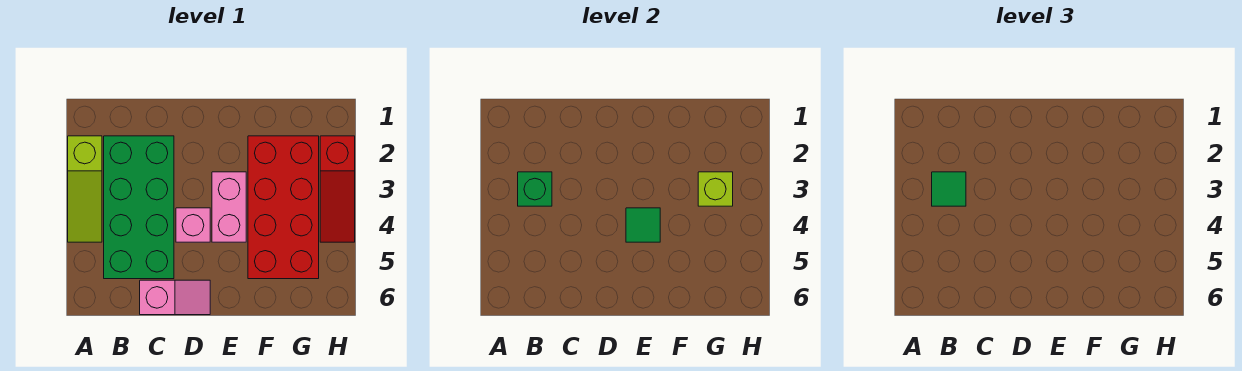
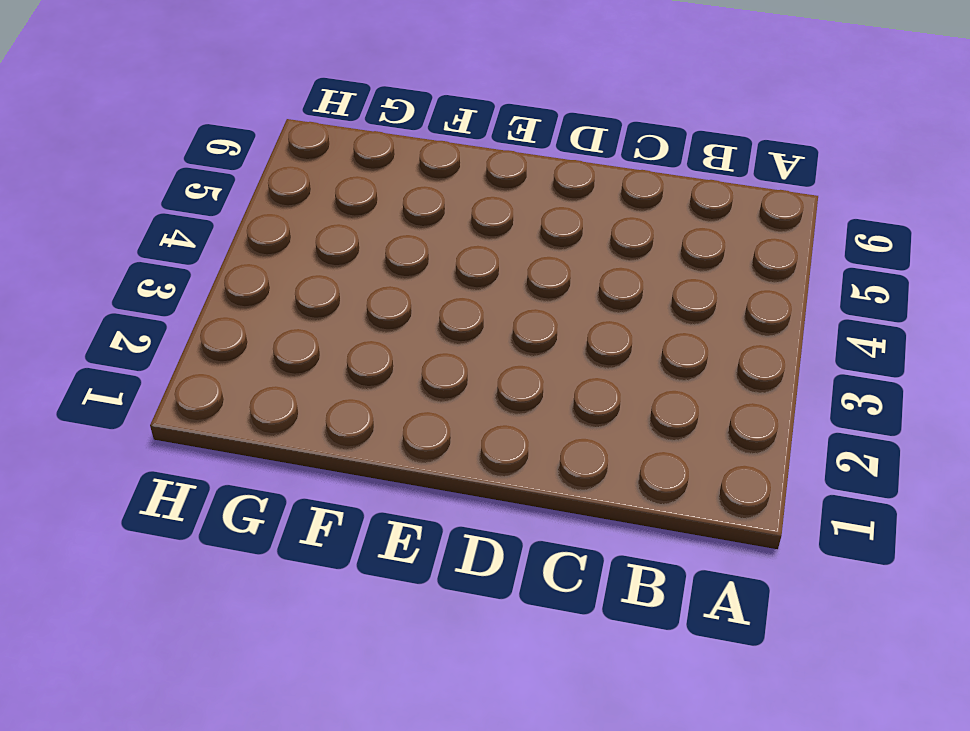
none -> lime slope A2:A4 level 1 top 2
none -> green brick B2:C5 level 1

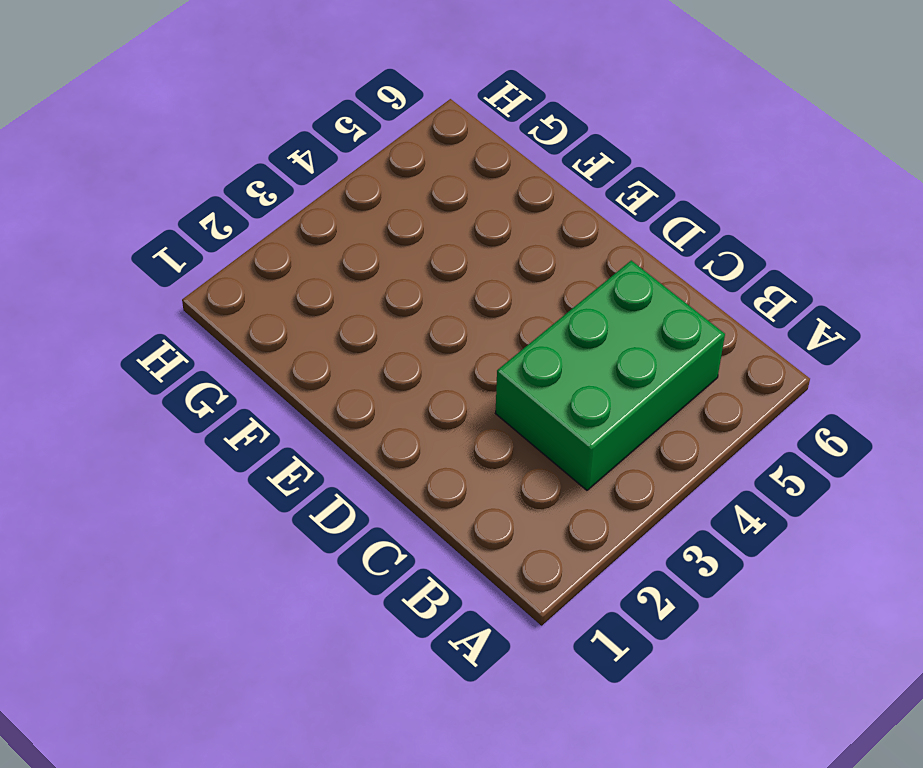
green brick B3:C5 level 1 -> green brick B2:C5 level 1
none -> lime slope A2:A4 level 1 top 2
none -> pink slope C6:D6 level 1 top C

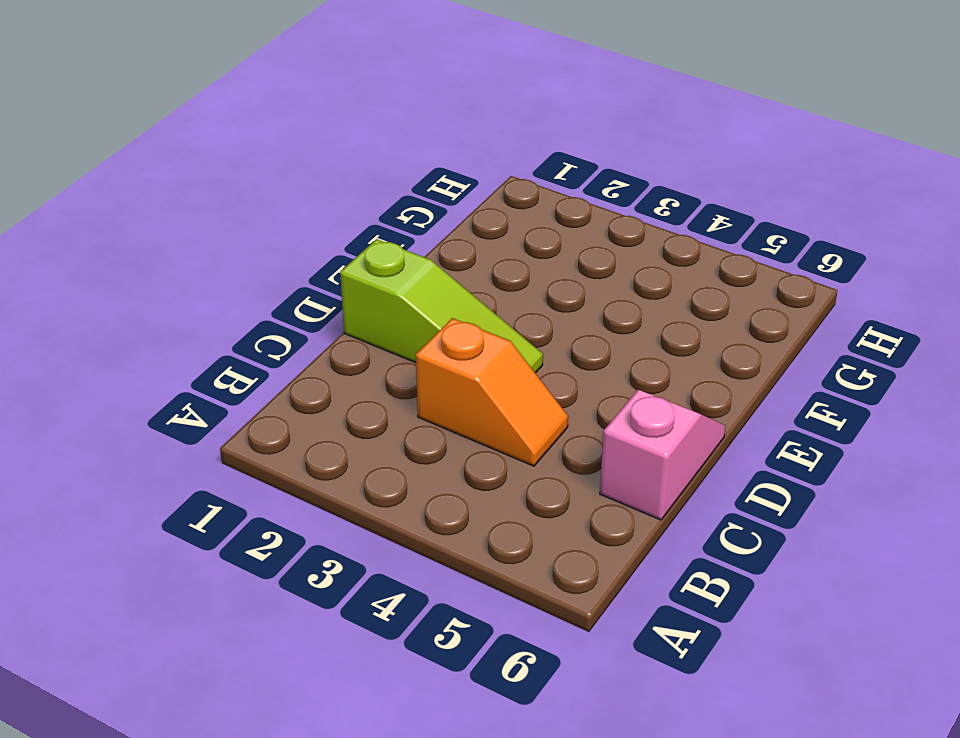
orange slope C3:C4 level 1 top 3 -> green brick B2:C5 level 1
lime slope D1:D3 level 1 top 1 -> lime slope A2:A4 level 1 top 2
none -> pink brick D4 level 1
none -> pink brick E3:E4 level 1

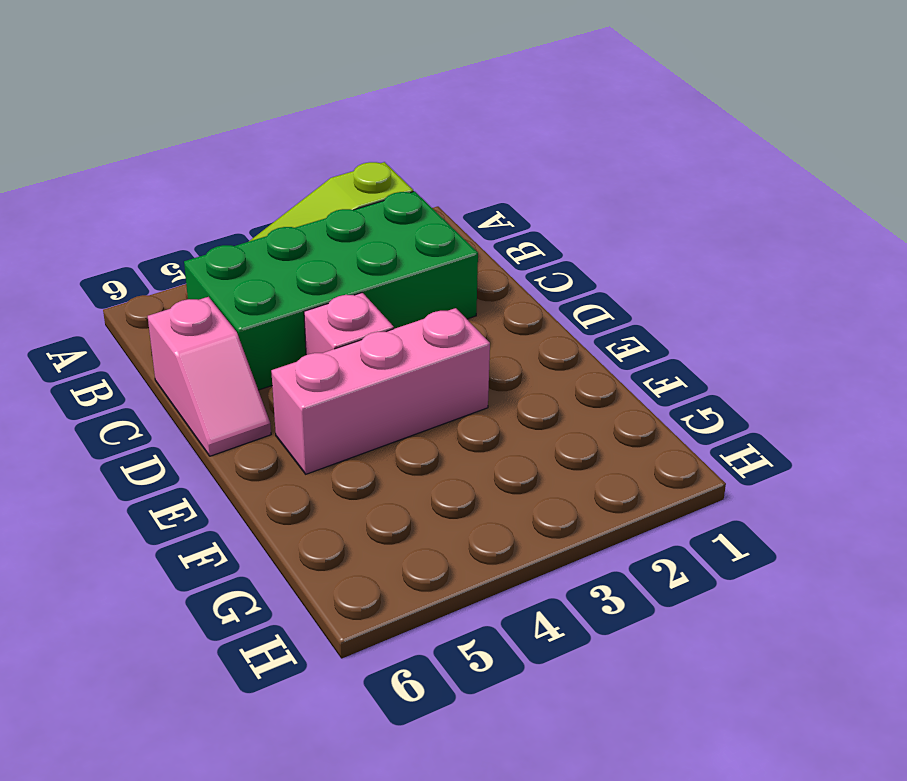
pink brick E3:E5 level 1 -> pink brick E3:E4 level 1
none -> red brick F2:G5 level 1
none -> red slope H2:H4 level 1 top 2

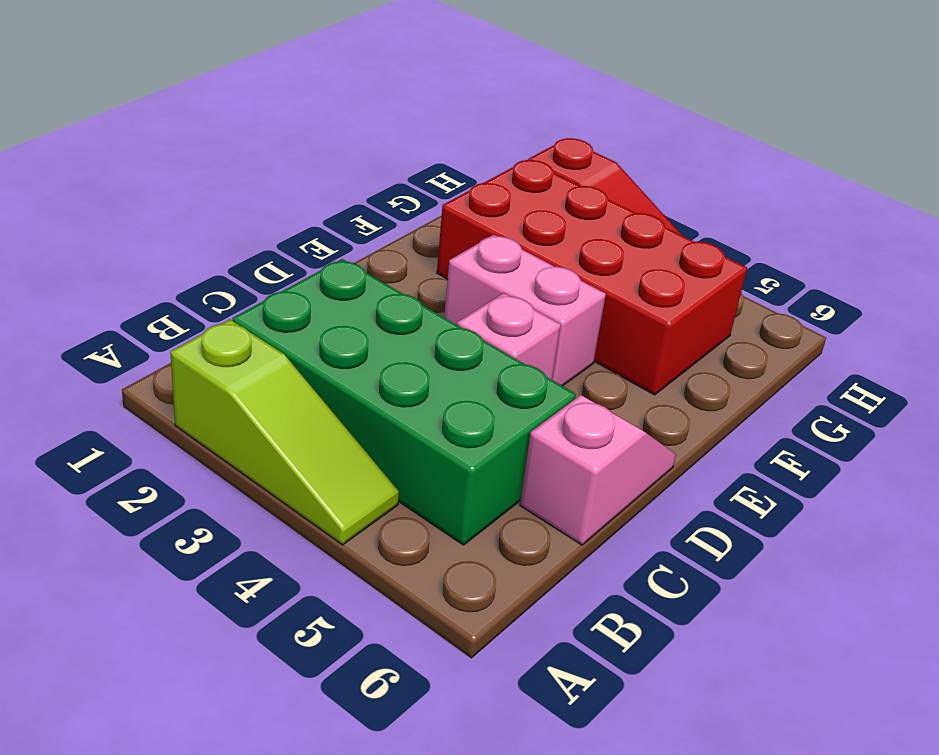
none -> green brick B3 level 2
none -> green tile E4 level 2

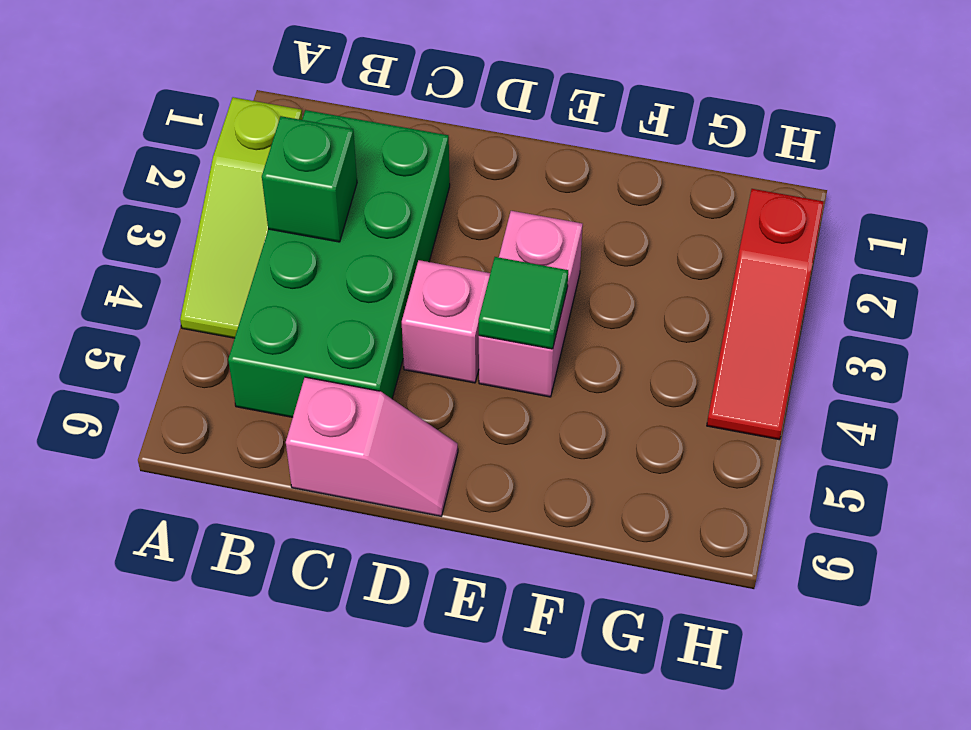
none -> red brick F2:G5 level 1
none -> lime brick G3 level 2

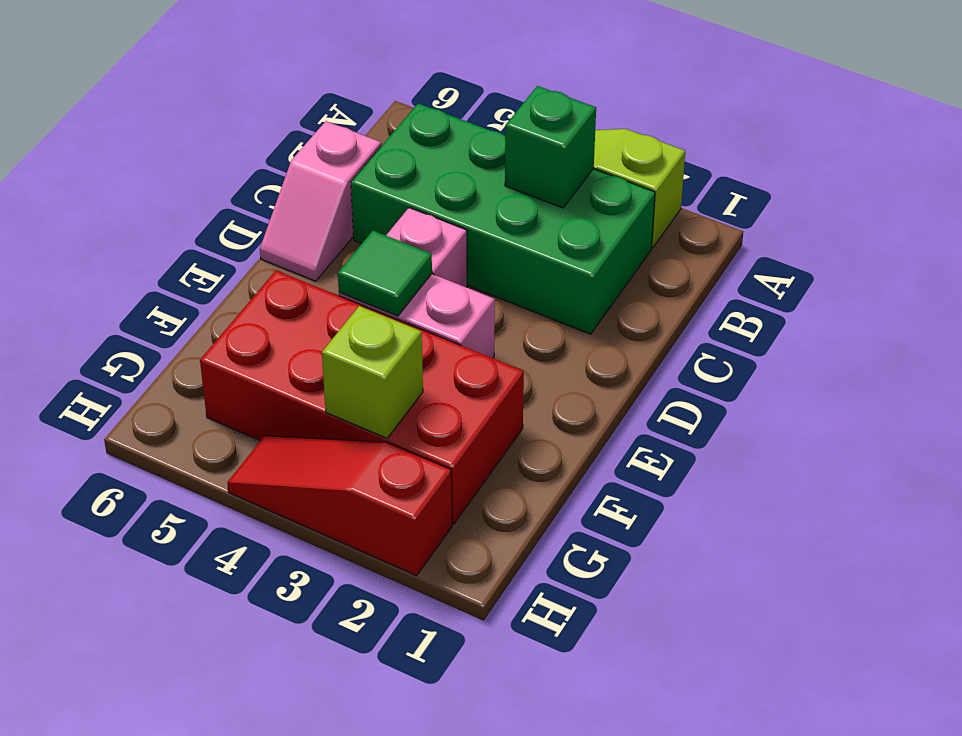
none -> green tile B3 level 3

